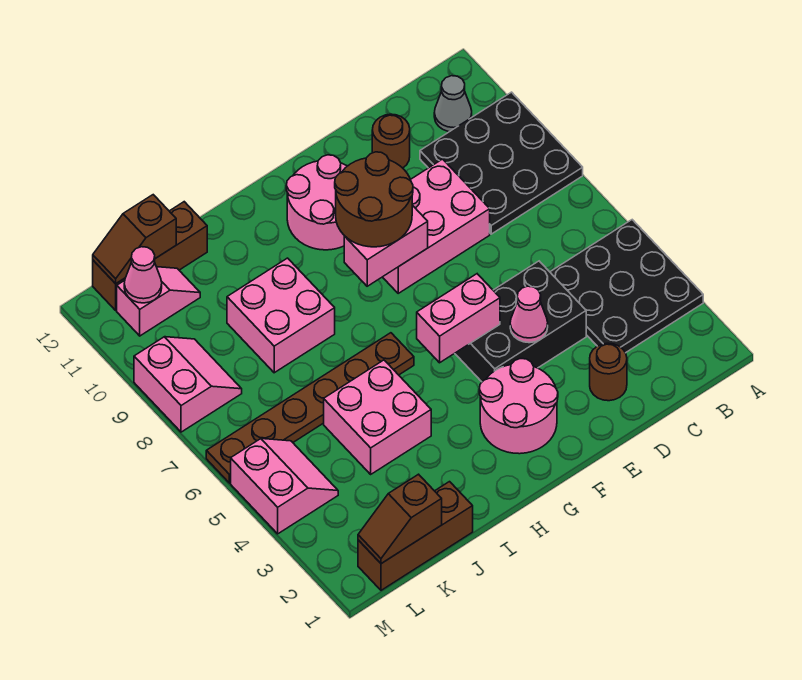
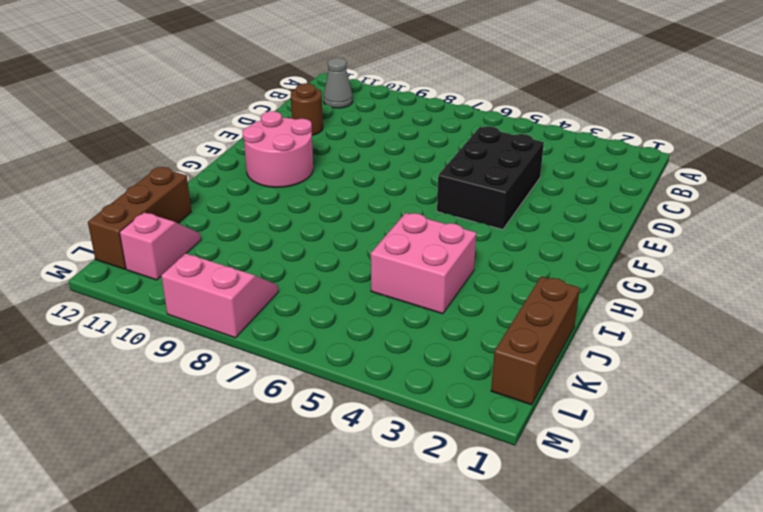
none -> black plate A3:C5 level 1
none -> black plate A8:C10 level 1
none -> brown round brick D2 level 1

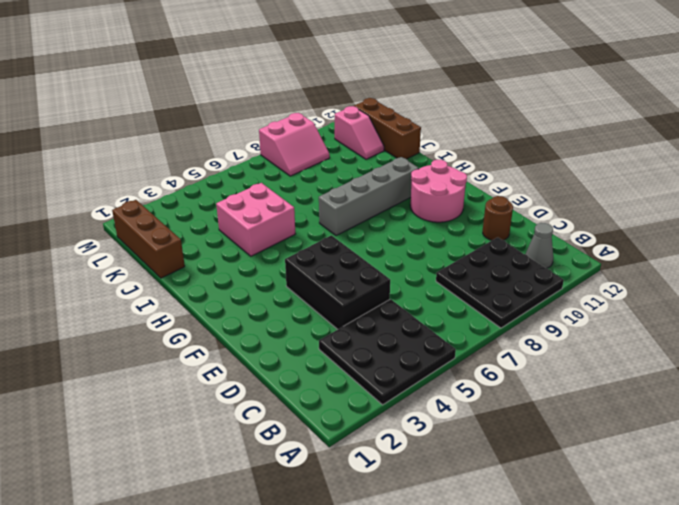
grey brick H7:H10 level 1 -> none
none -> brown round brick D2 level 1
none -> pink brick D8:F9 level 1
none -> pink round brick F2:G3 level 1

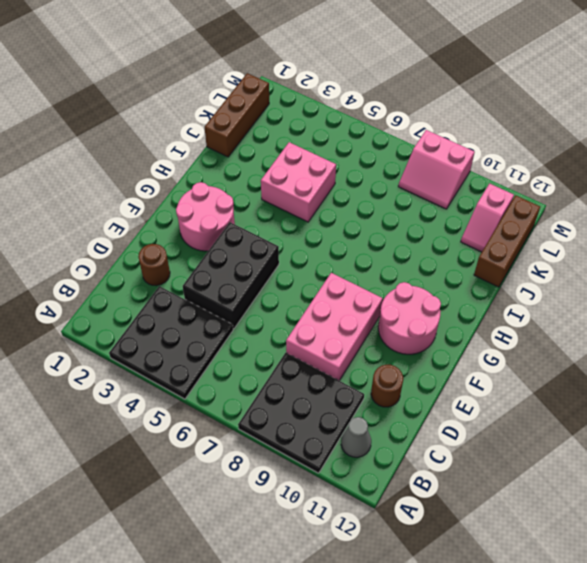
none -> brown plate H6:M6 level 1
none -> pink brick I8:J9 level 1
none -> pink slope L4:M5 level 1 top M

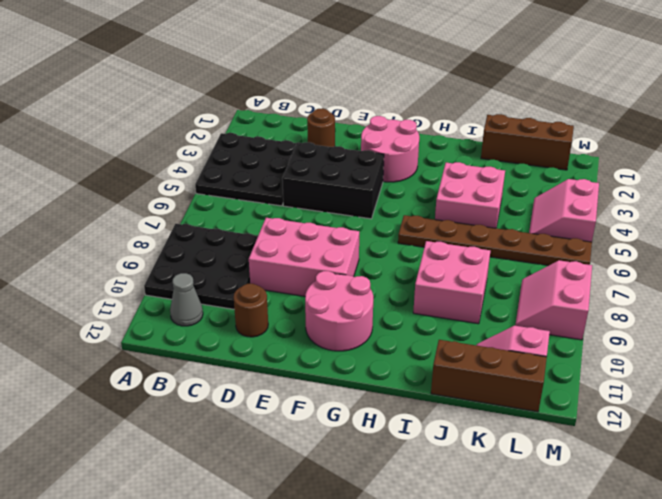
none -> pink cone E4 level 2
none -> pink brick F5:G5 level 2
none -> pink brick F8:G8 level 2

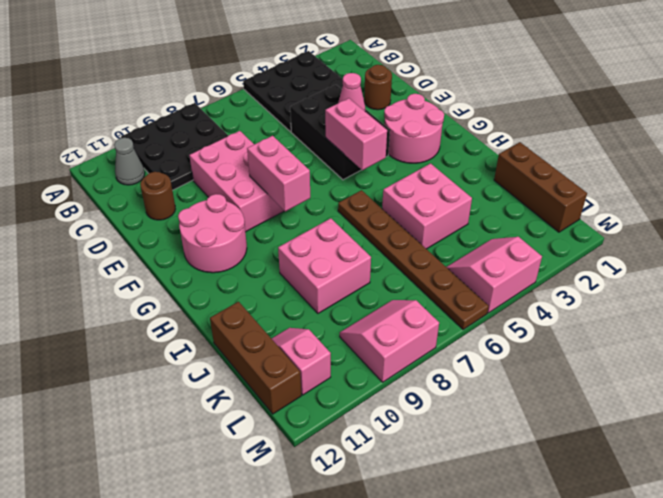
none -> brown slope K1:L1 level 2 top K
none -> brown slope K12:L12 level 2 top K
none -> pink cone L11 level 2

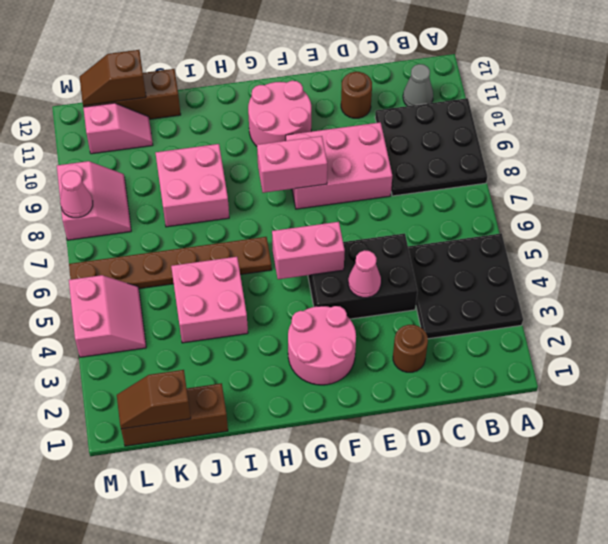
pink cone M8 level 2 -> pink cone L11 level 2
none -> brown round brick F8:G9 level 3

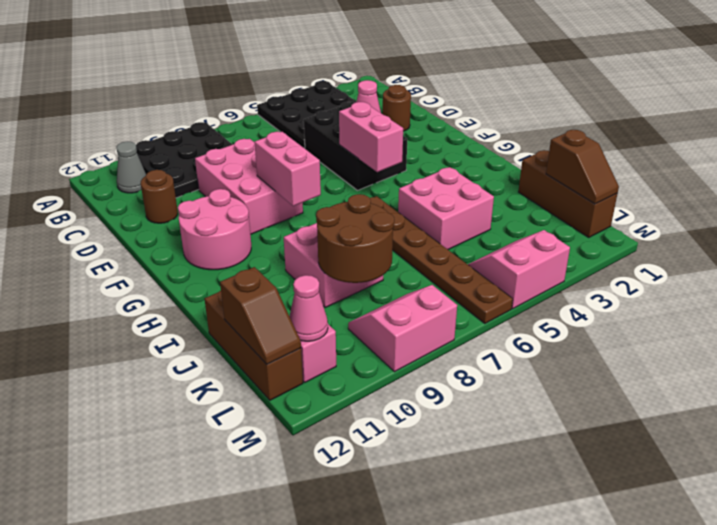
brown round brick J8:K9 level 2 -> brown round brick F8:G9 level 3
none -> pink round brick F2:G3 level 1

